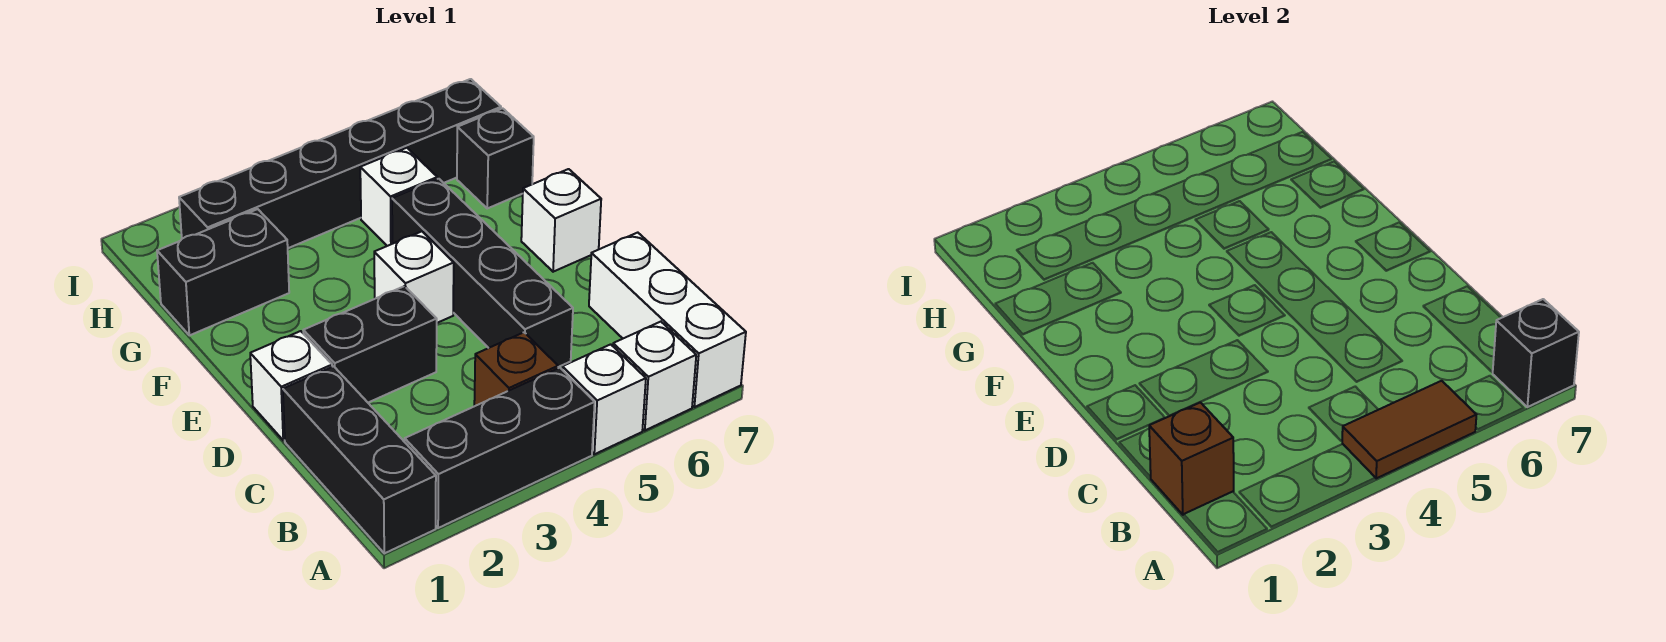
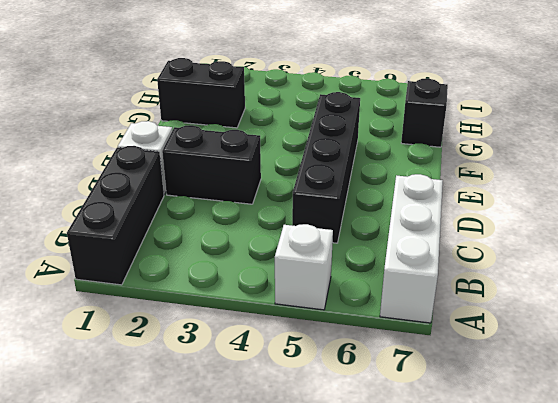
none -> black brick A2:A4 level 1
none -> white brick A6 level 1
none -> brown brick B4 level 1

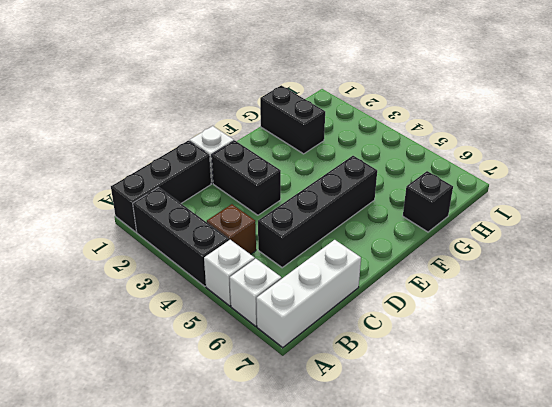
none -> white brick E4 level 1
none -> white brick E7 level 1
none -> white brick G5 level 1

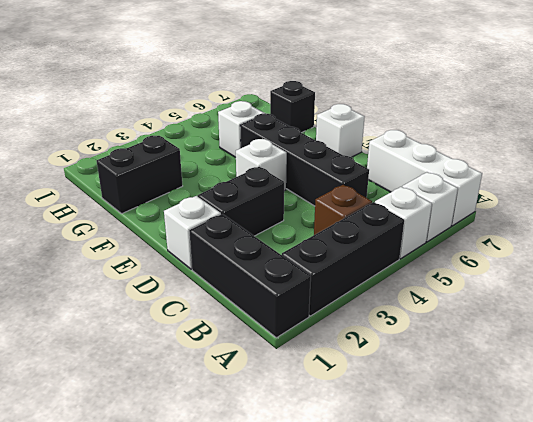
none -> black brick H2:H7 level 1
none -> brown tile A4:A5 level 2
none -> black brick A7 level 2

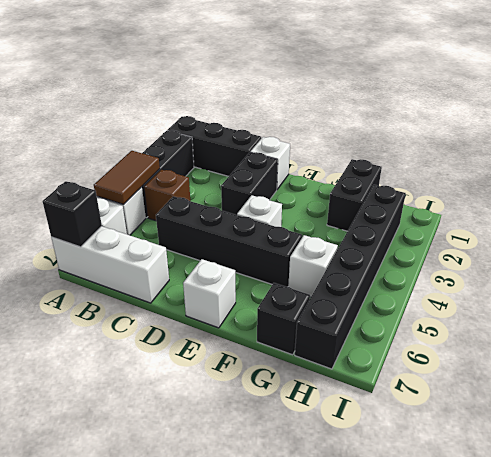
none -> brown brick B1 level 2

